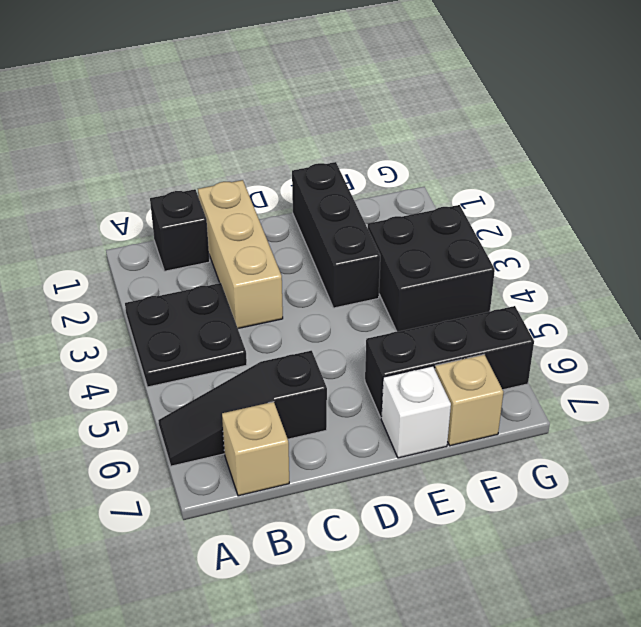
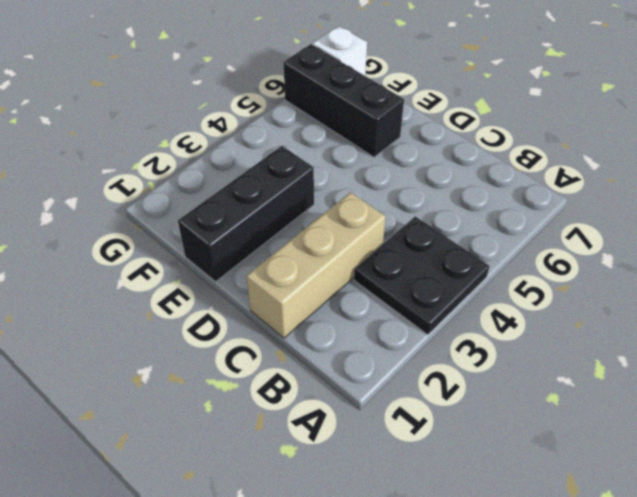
white brick G7 level 1 -> white brick E7 level 1
none -> black slope A6:C6 level 1 top C
none -> black brick B1 level 1

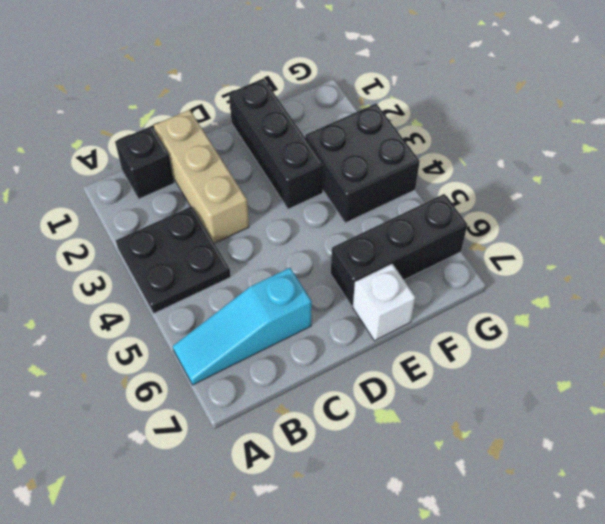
cyan slope A6:C6 level 1 top C -> black slope A6:C6 level 1 top C
none -> tan brick B7 level 1
none -> tan brick F7 level 1

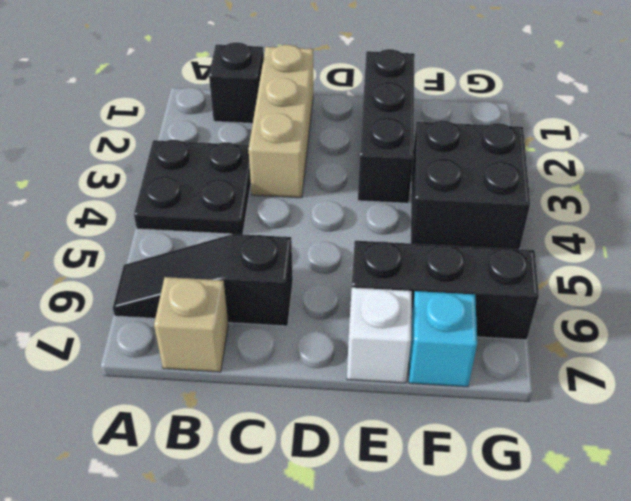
cyan brick F7 level 1 -> tan brick F7 level 1

